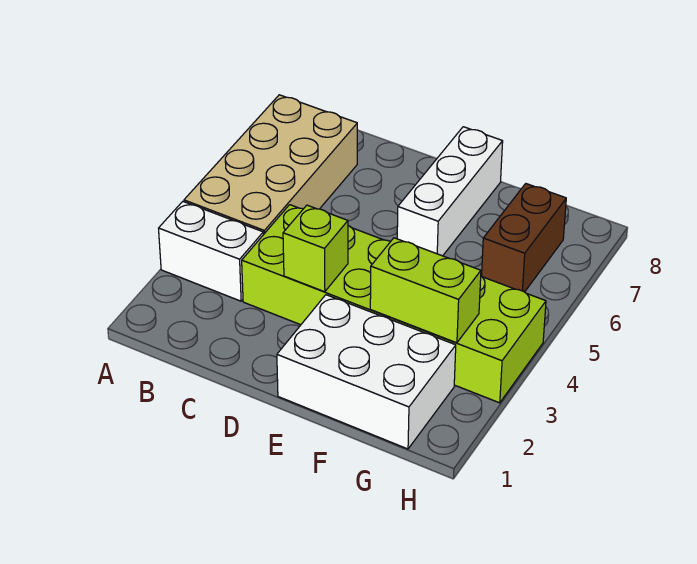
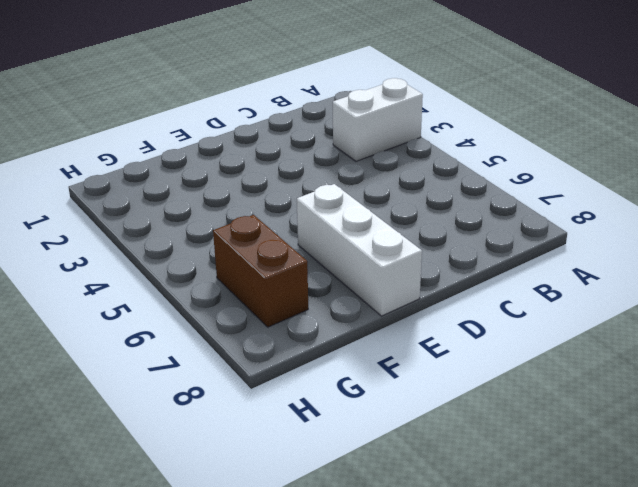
none -> tan brick A4:B7 level 1
none -> lime brick C3:H4 level 1

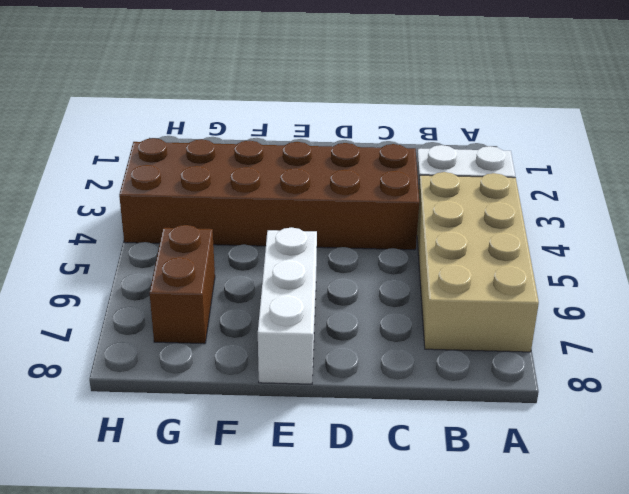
brown brick C3:H4 level 1 -> lime brick C3:H4 level 1
none -> white brick E1:G2 level 1
none -> lime brick D3 level 2

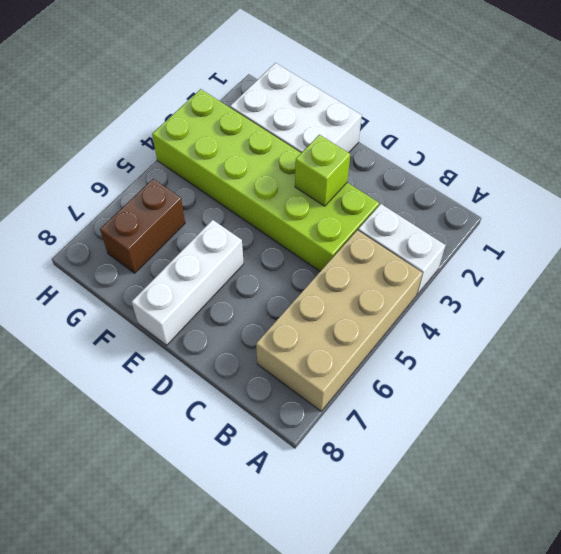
none -> lime brick F3:G3 level 2

